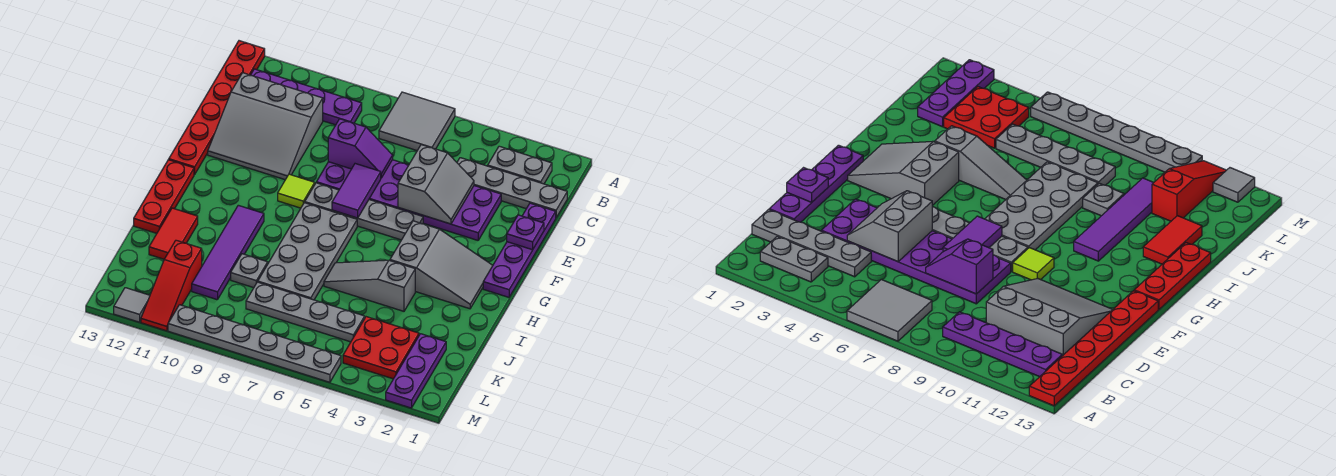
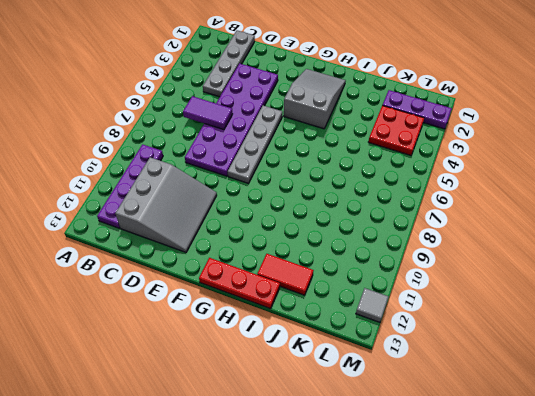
purple tile C6:D6 level 2 -> purple tile E7:F7 level 2
none -> grey tile A6:B7 level 1
none -> red plate A13:F13 level 1
none -> grey plate B2:B3 level 1

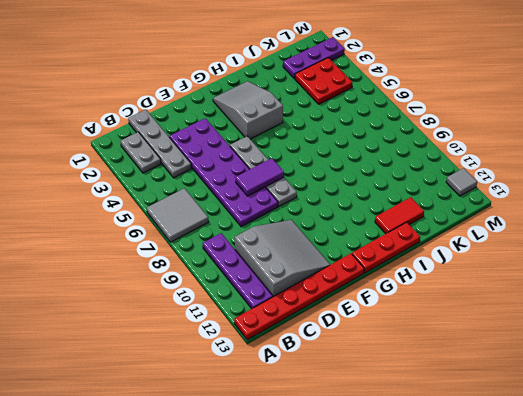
none -> purple plate D1:G1 level 1
none -> lime tile F9 level 1
none -> grey plate G7:J8 level 1

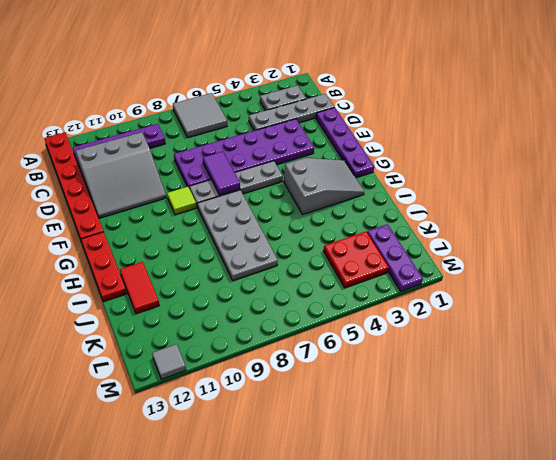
none -> purple tile H10:K10 level 1
none -> grey slope I4:I6 level 1 top 4
none -> grey plate J9 level 1

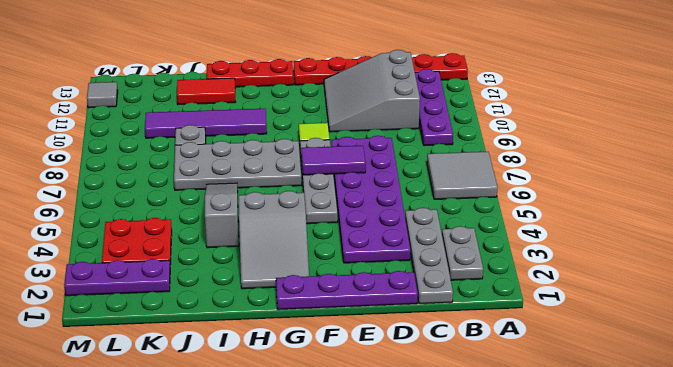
none -> grey plate K5:K8 level 1
none -> red slope K11:M11 level 1 top K
none -> grey plate M5:M10 level 1

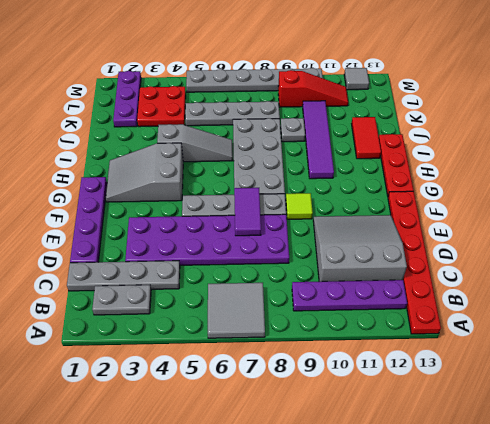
red slope L9:L11 level 1 top 9 -> red slope K11:M11 level 1 top K
none -> grey slope D4:E5 level 2 top 5
none -> purple slope D7:D8 level 2 top 8
none -> purple plate E1 level 2

